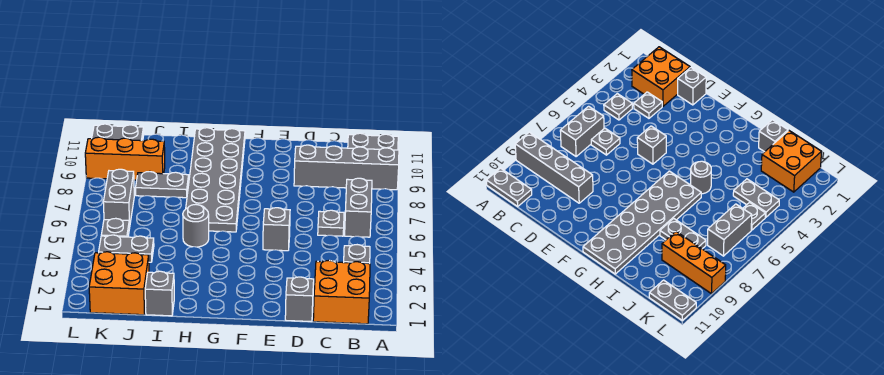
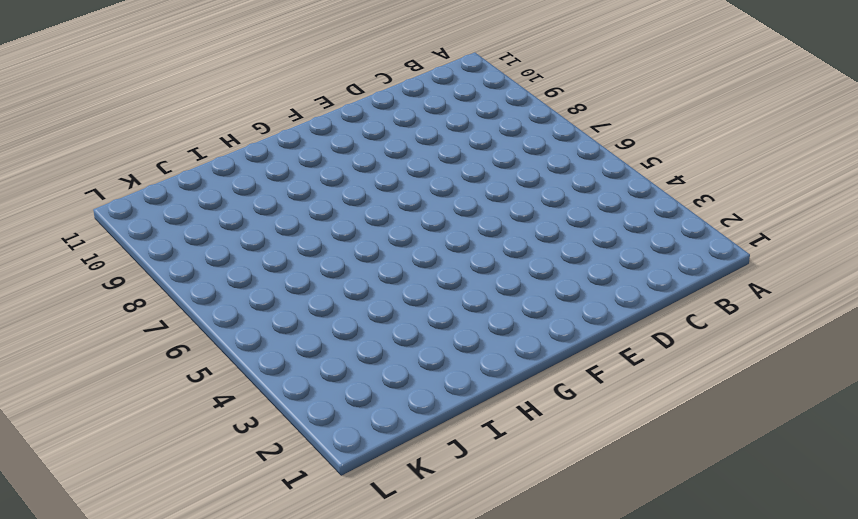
none -> grey brick A9:D9 level 1
none -> grey plate A11:B11 level 1
none -> orange brick B1:C2 level 1

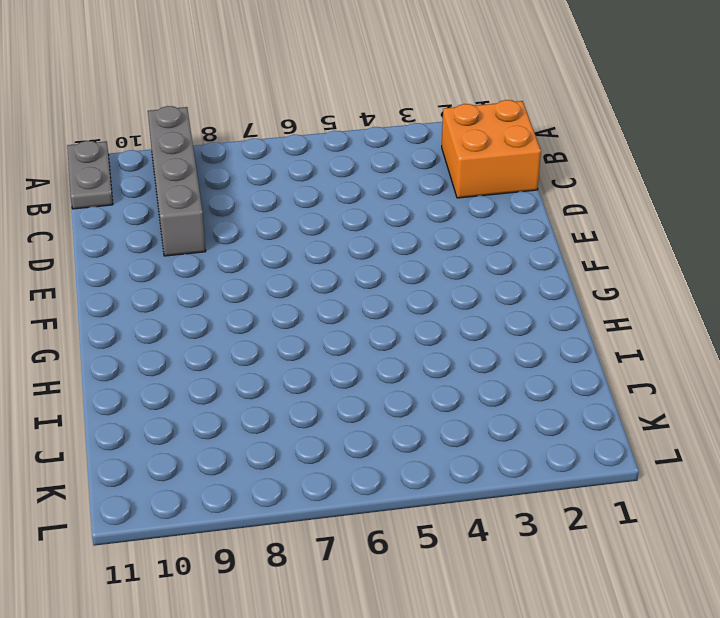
none -> grey plate B4 level 1
none -> grey brick B6:B7 level 1
none -> grey plate C3 level 1

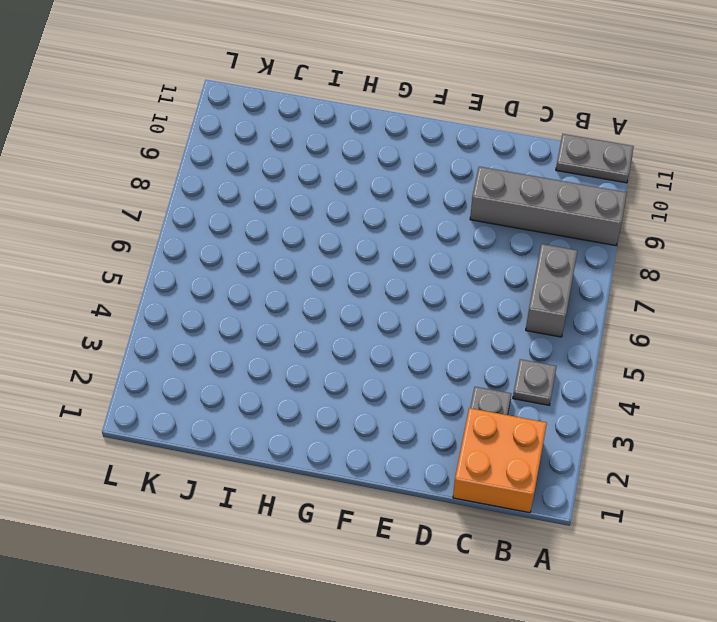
none -> grey plate C6 level 1
none -> grey brick D1 level 1
none -> grey brick E5 level 1

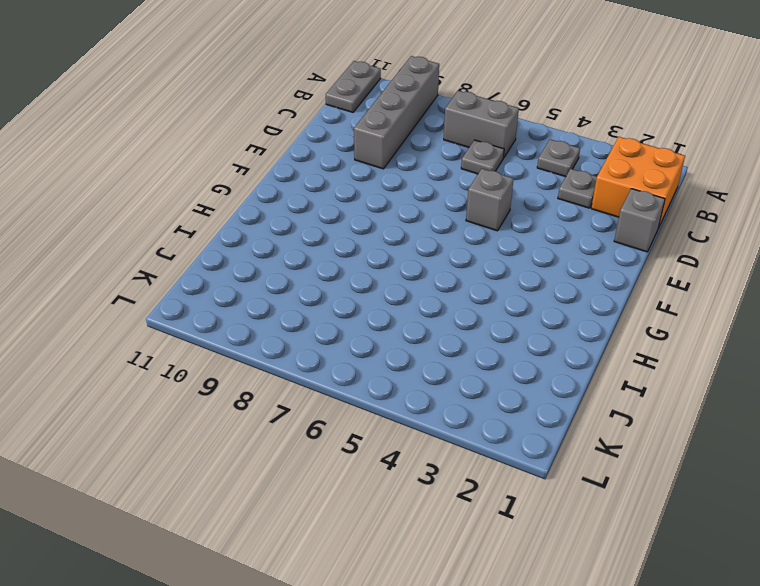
none -> grey plate G6:H11 level 1
none -> grey round brick H5 level 1
none -> grey brick I1 level 1

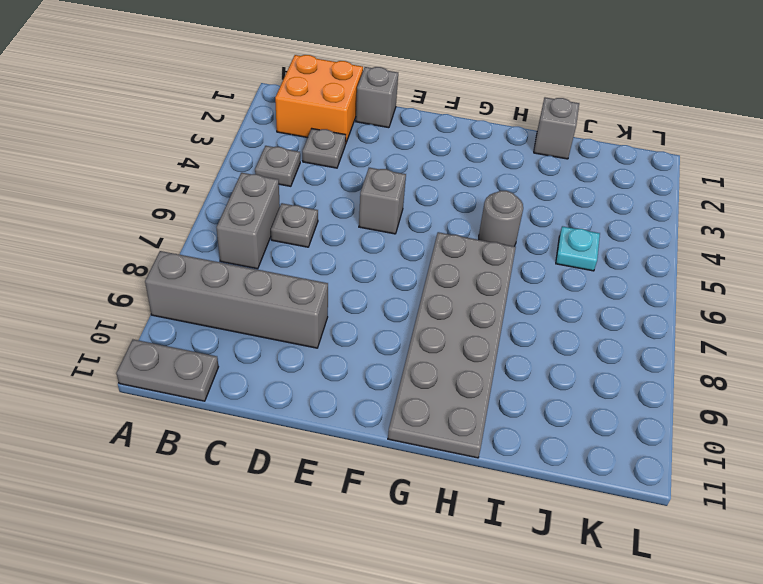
cyan plate J5 level 1 -> none
none -> grey plate I8:J8 level 1
none -> orange brick J1:K2 level 1
none -> grey plate J4:K4 level 1

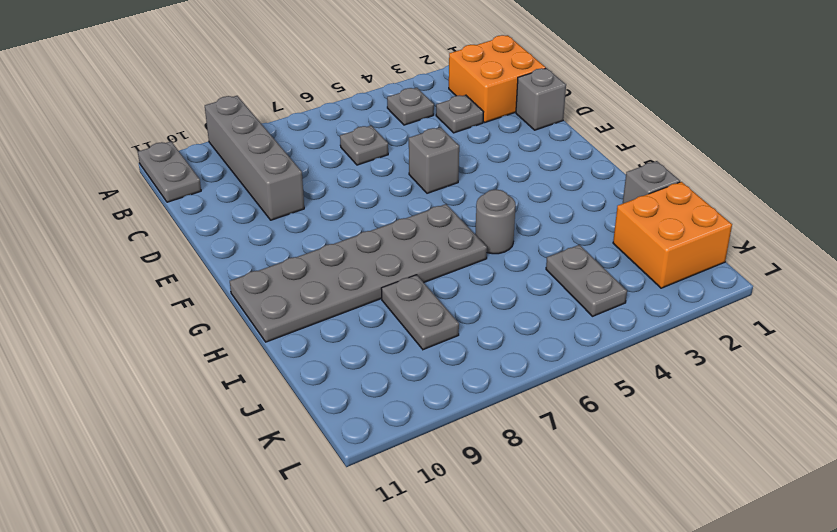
none -> grey brick B6:B7 level 1
none -> orange brick J9:L9 level 1
none -> grey plate K5 level 1

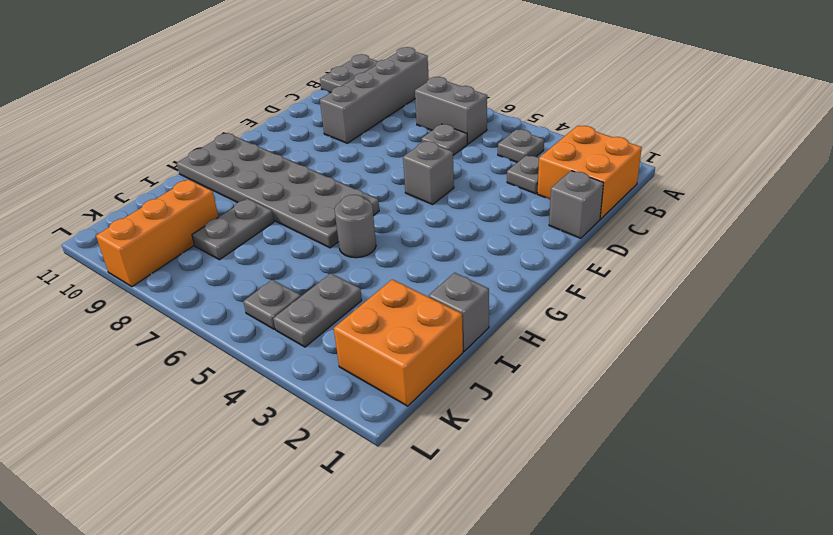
none -> grey brick K6:K7 level 1
none -> grey plate K11:L11 level 1

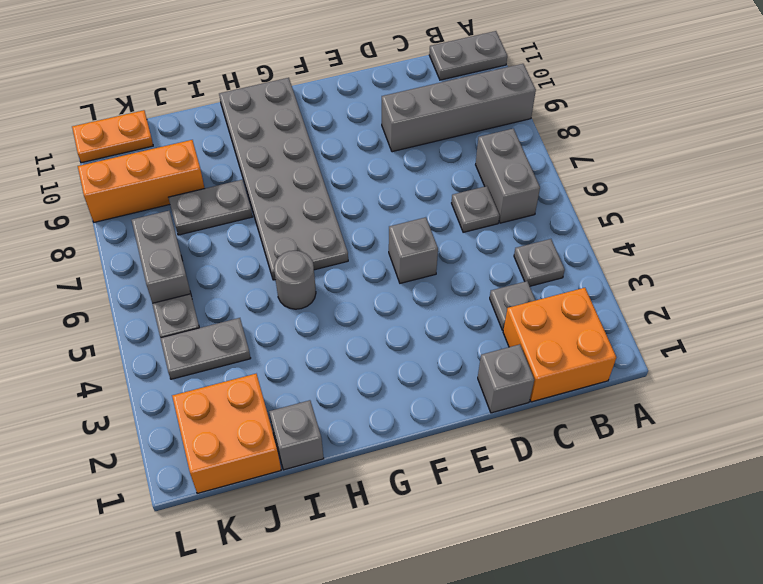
orange plate K11:L11 level 1 -> grey plate K11:L11 level 1

